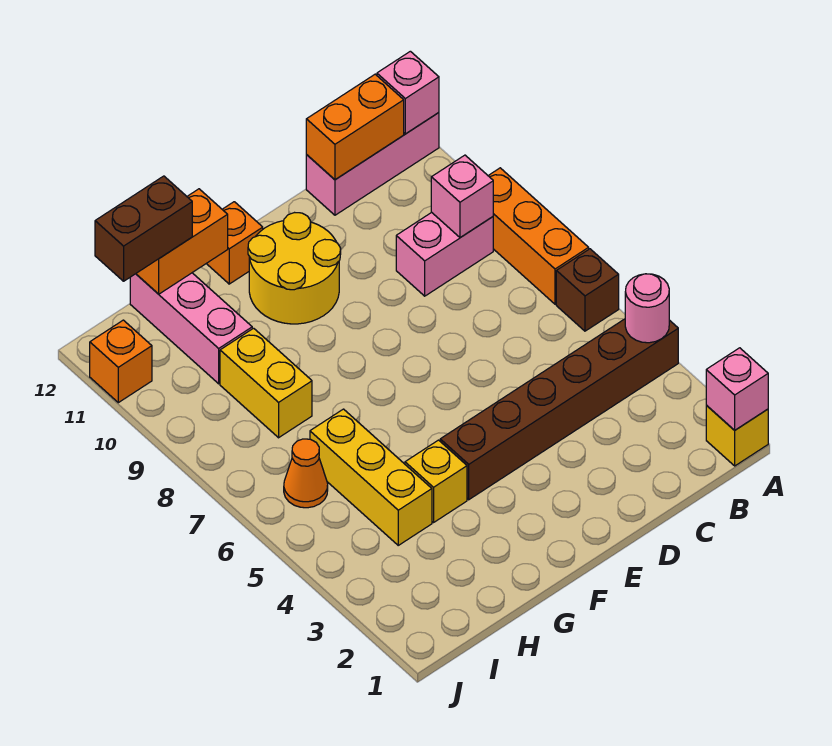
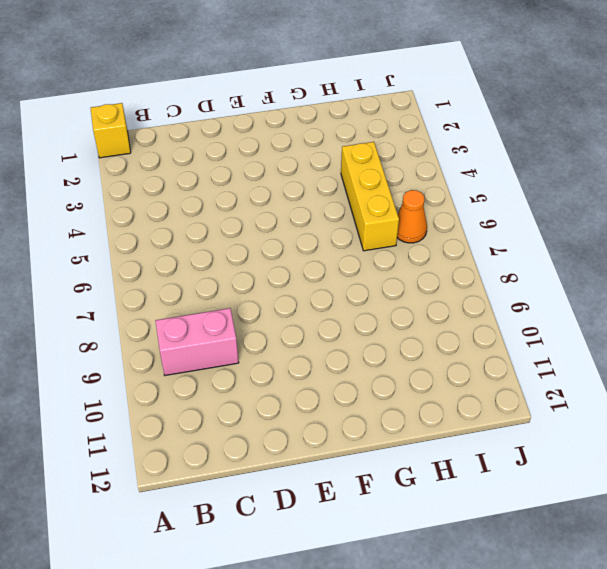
none -> brown brick A4:F4 level 1
none -> brown brick A6 level 1
none -> orange brick A7:A9 level 1

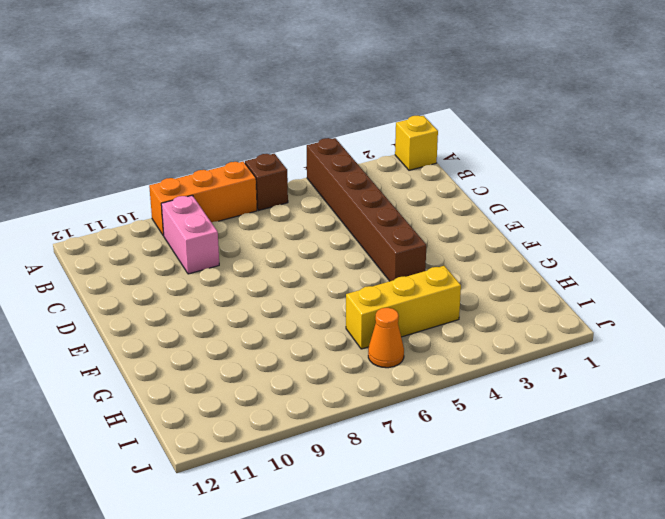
none -> pink brick A12:C12 level 1
none -> yellow round brick E10:F11 level 1
none -> orange brick F12 level 1

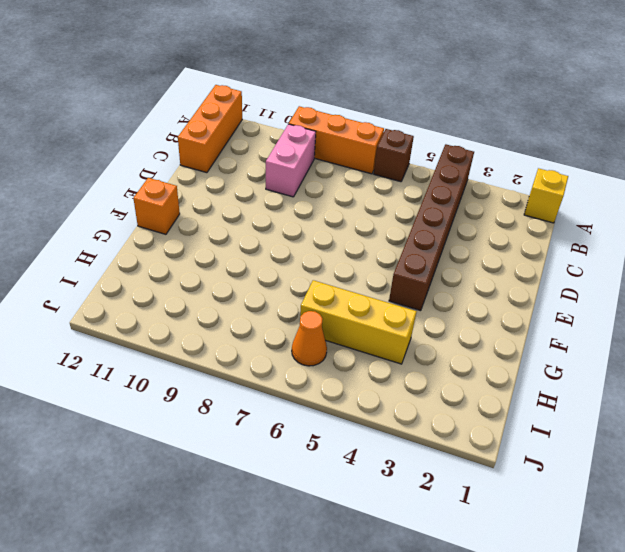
orange brick A12:C12 level 1 -> pink brick A12:C12 level 1
none -> yellow round brick E10:F11 level 1
none -> yellow brick G4 level 1
none -> yellow brick H8:H9 level 1

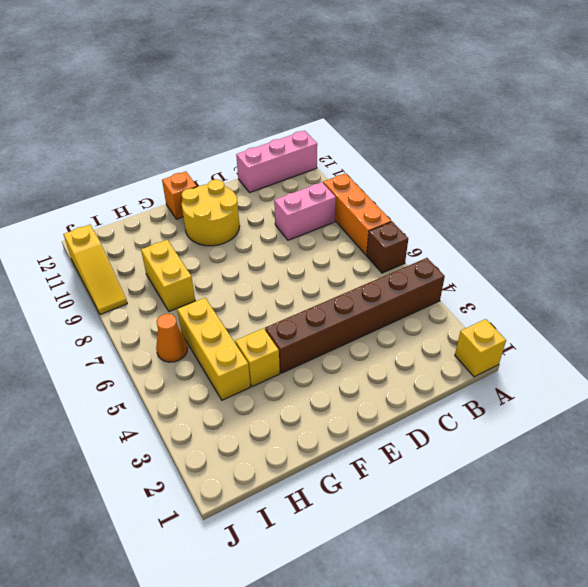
yellow slope J9:J11 level 1 top 11 -> orange brick J11 level 1
none -> pink brick H10:H12 level 1
none -> pink brick A1 level 2
none -> pink round brick A4 level 2

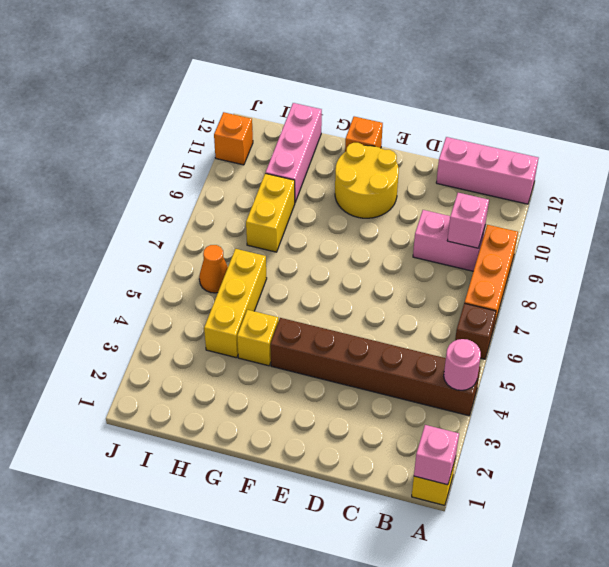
none -> pink brick A12 level 2
none -> orange brick B12:C12 level 2
none -> orange brick G12:H12 level 2

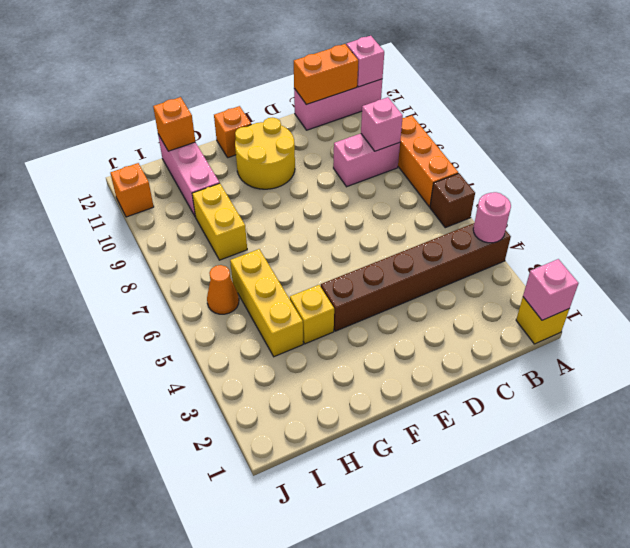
orange brick H12 level 2 -> orange brick G12:H12 level 2
none -> brown brick H12:I12 level 3

